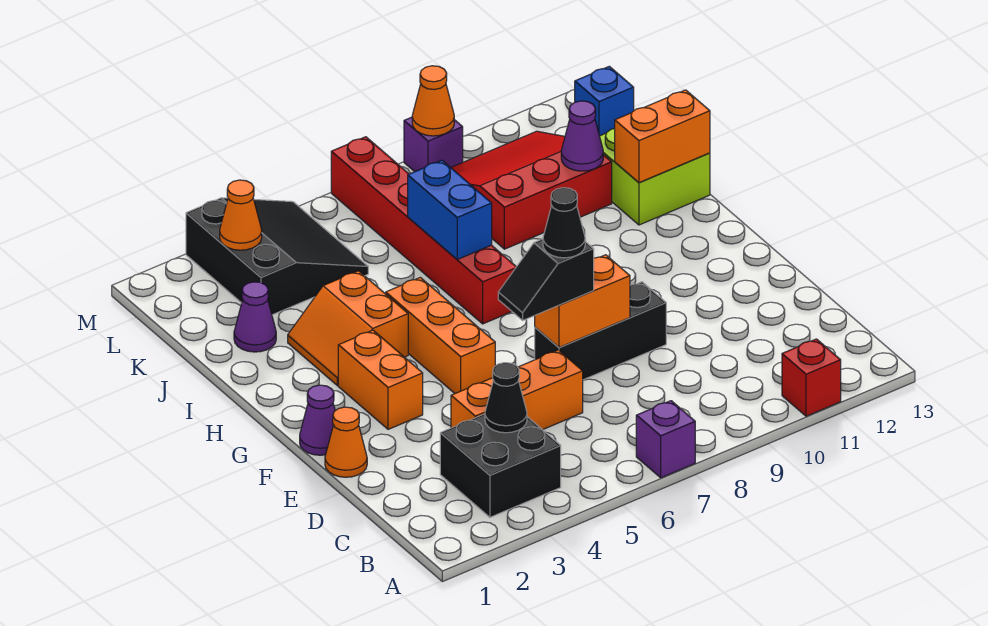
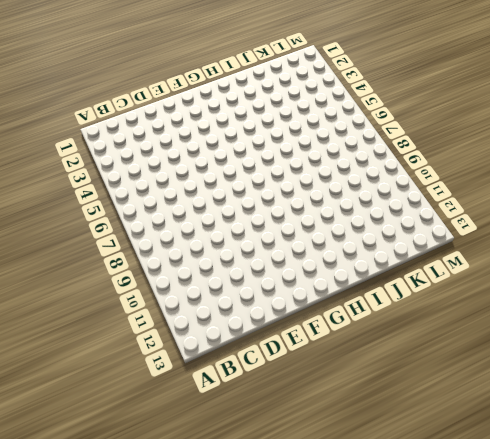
none -> purple brick A7 level 1
none -> red brick A11 level 1
none -> black brick B3:C4 level 1

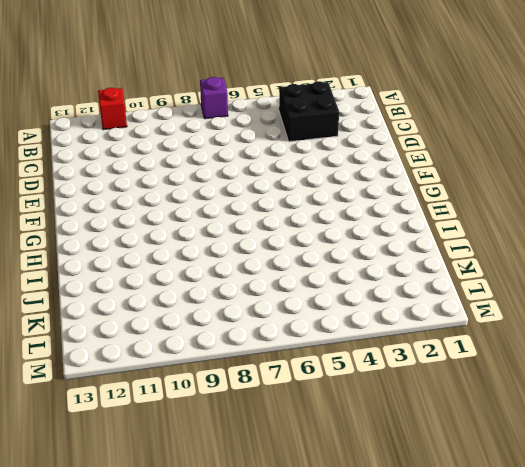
none -> orange brick D4:D6 level 1
none -> orange cone E1 level 1
none -> black brick E7:E9 level 1

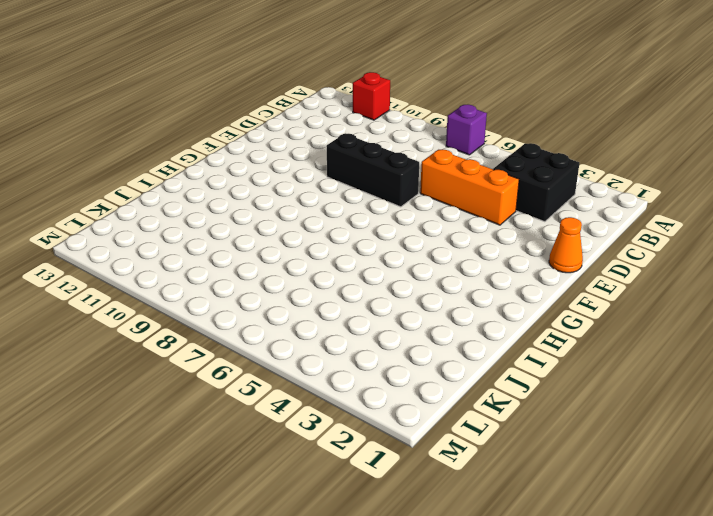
none -> purple cone F1 level 1
none -> orange brick F3:G3 level 1
none -> orange brick F5:H5 level 1

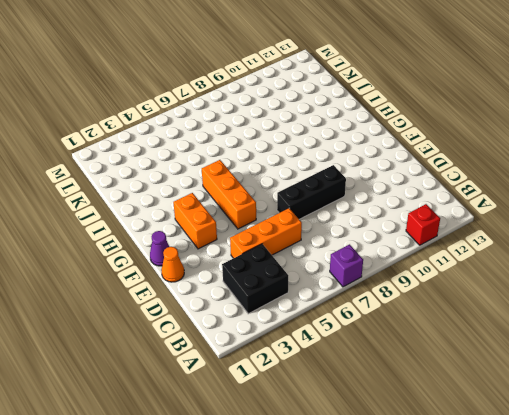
none -> orange slope H3:I4 level 1 top 4
none -> red brick H7:M7 level 1
none -> lime brick I12:J13 level 1

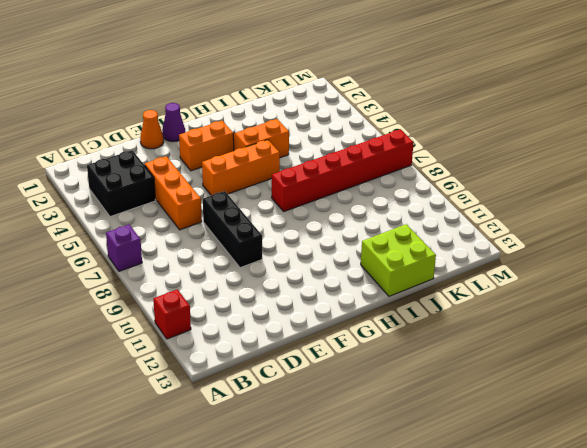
none -> purple cone J2 level 1
none -> red slope J9:L11 level 1 top J
none -> black slope K3:M5 level 1 top 3

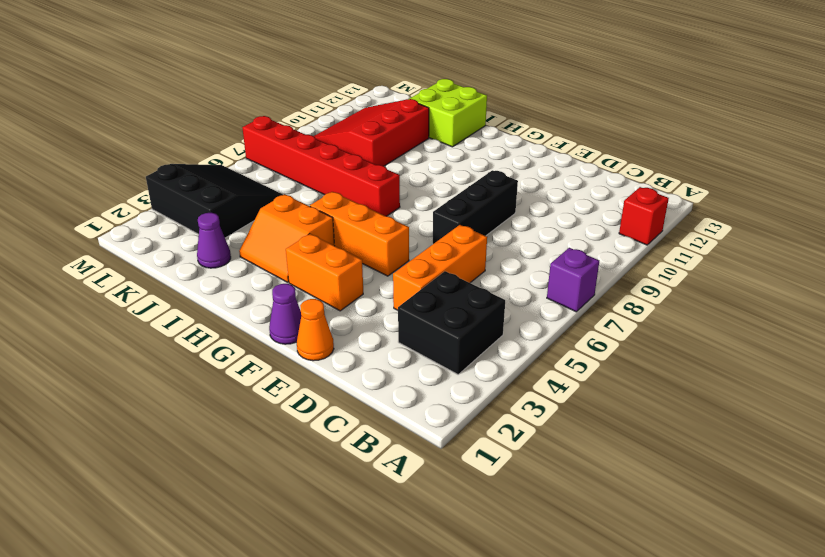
none -> blue brick L13 level 1
none -> purple brick M9 level 1
none -> black cone C4 level 2

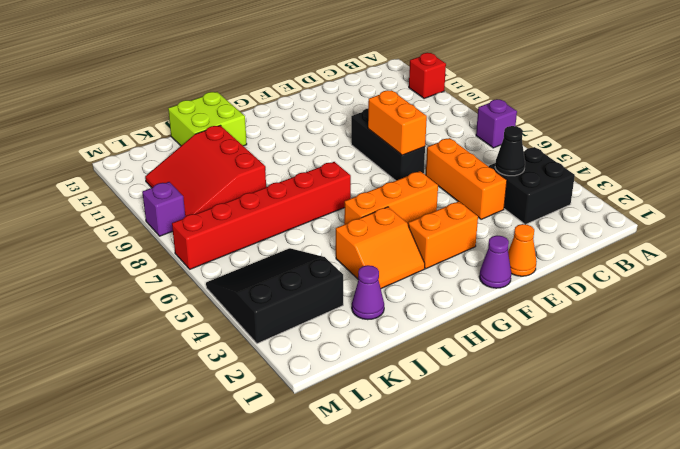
none -> blue brick L13 level 1
none -> blue brick I7:J7 level 2
none -> orange brick I12:I13 level 2

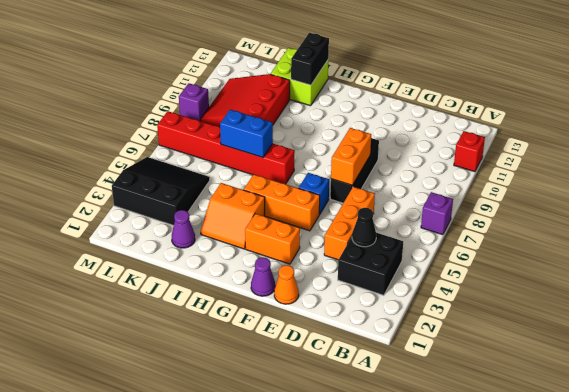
blue brick F6 level 1 -> blue brick L13 level 1
black brick I12:I13 level 2 -> orange brick I12:I13 level 2
none -> purple cone J11 level 2
none -> orange cone L3 level 2
none -> orange cone M9 level 2

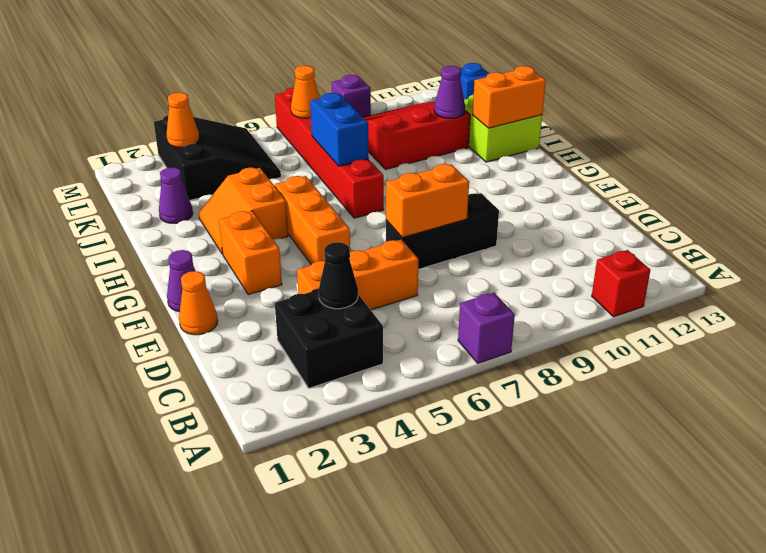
orange cone L7 level 2 -> orange cone M9 level 2
none -> black slope E6:E7 level 3 top 7
none -> black cone E7 level 4

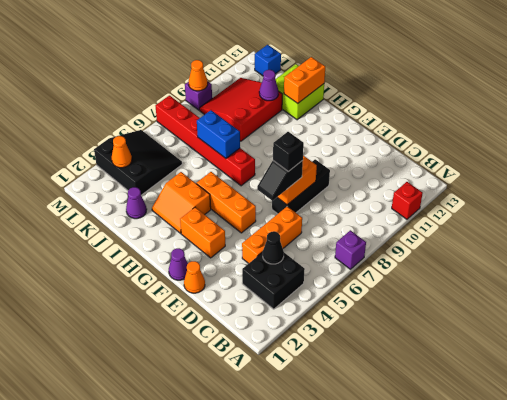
black brick E7 level 4 -> black cone E7 level 4

